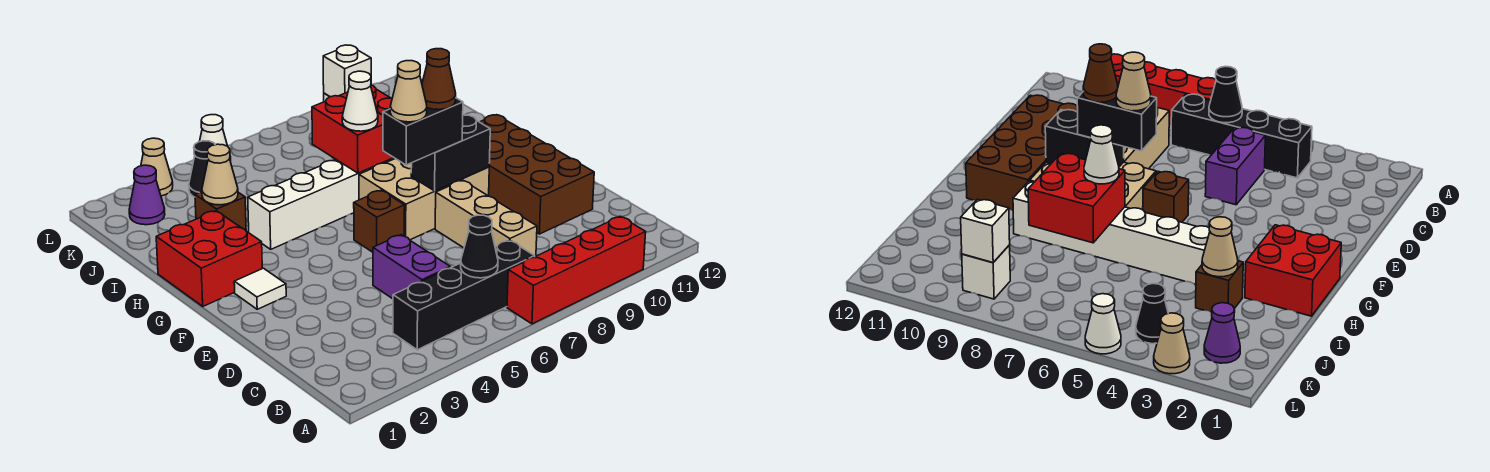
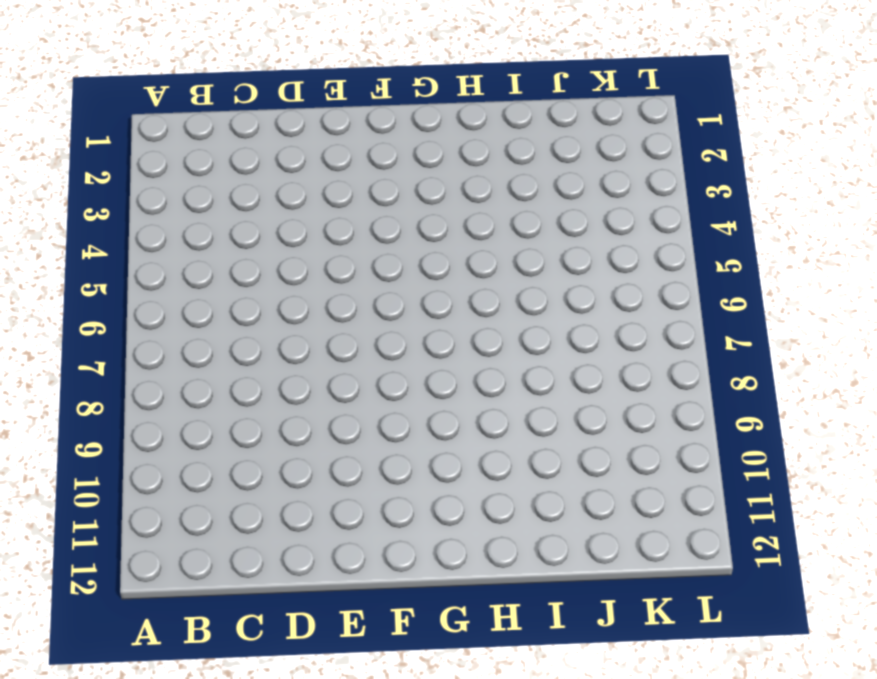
none -> red brick A7:A10 level 1
none -> black brick B4:B7 level 1
none -> purple brick C5:D5 level 1

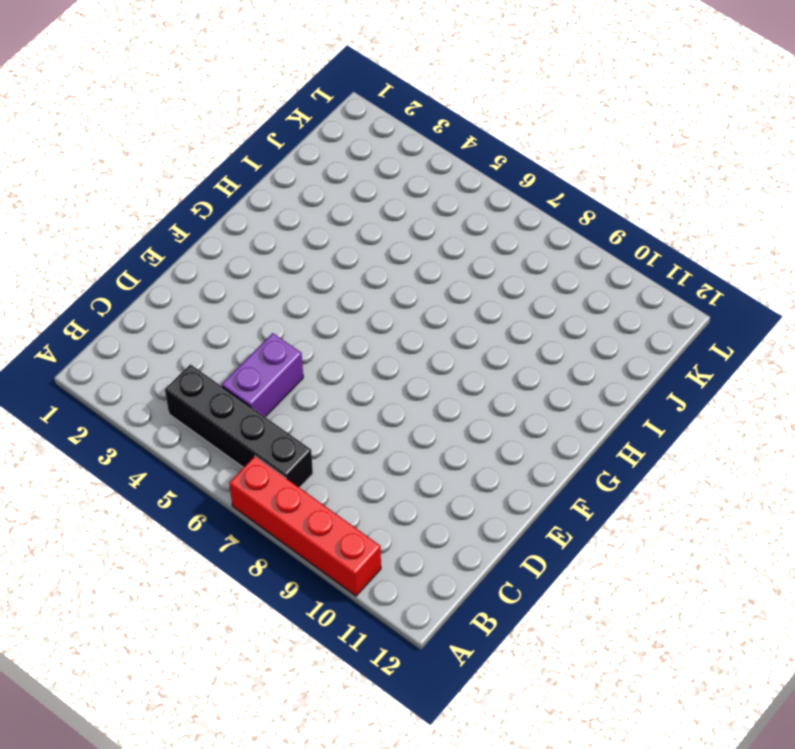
none -> tan brick C8:E8 level 1
none -> brown brick D10:G11 level 1
none -> white tile F2 level 1

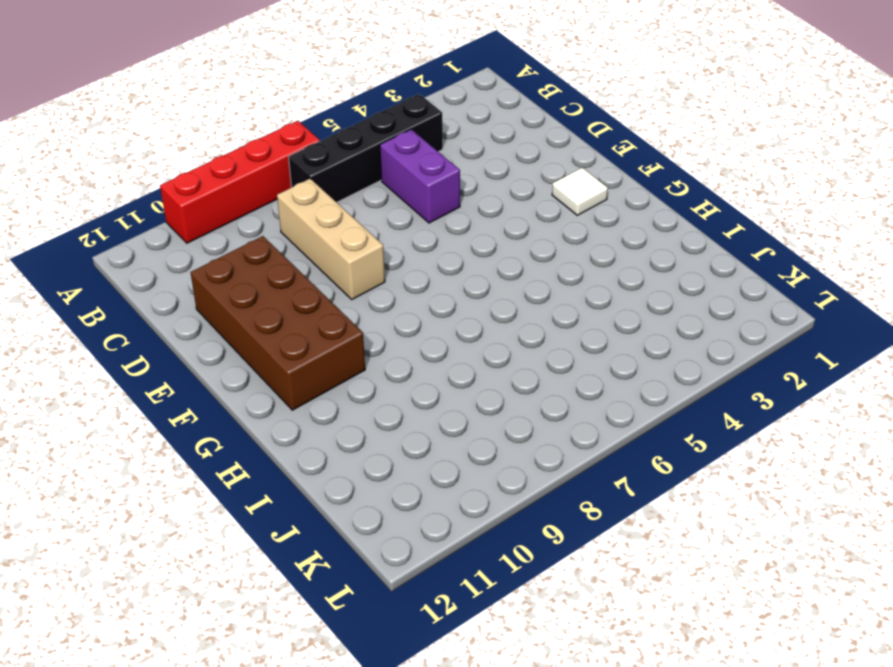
none -> brown brick F6 level 1
none -> tan brick F7:G9 level 1
none -> red brick G1:H2 level 1

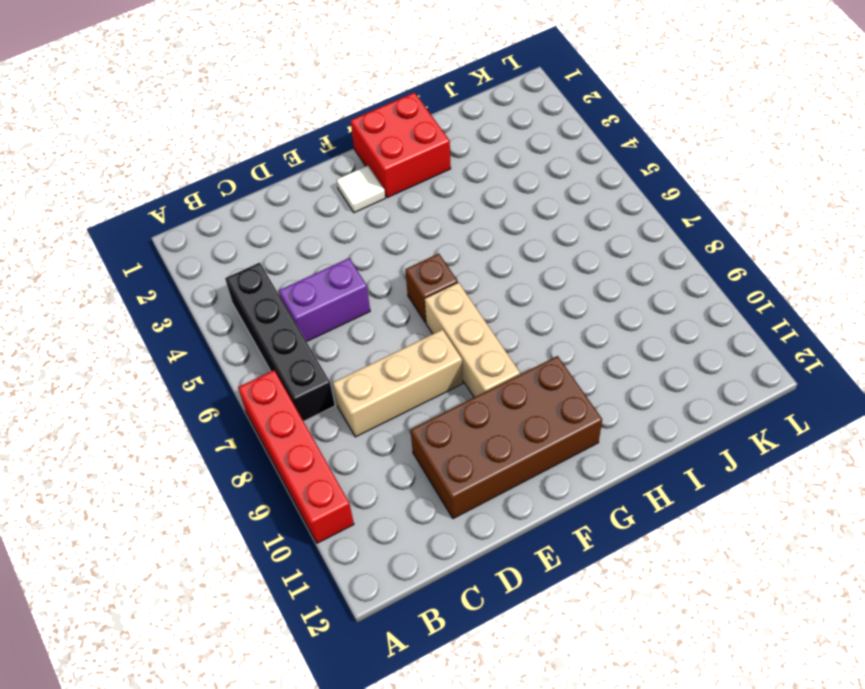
tan brick F7:F9 level 1 -> tan brick F7:G9 level 1
none -> white brick H4:H9 level 1
none -> brown brick I3 level 1
none -> purple cone K2 level 1

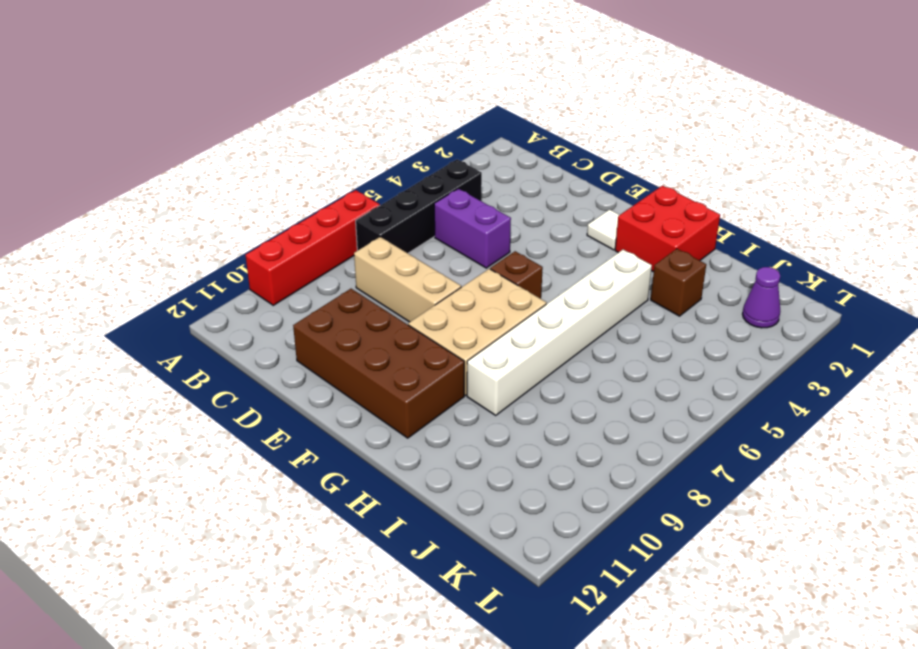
none -> black cone K4 level 1
none -> white brick K9 level 1
none -> tan cone L3 level 1

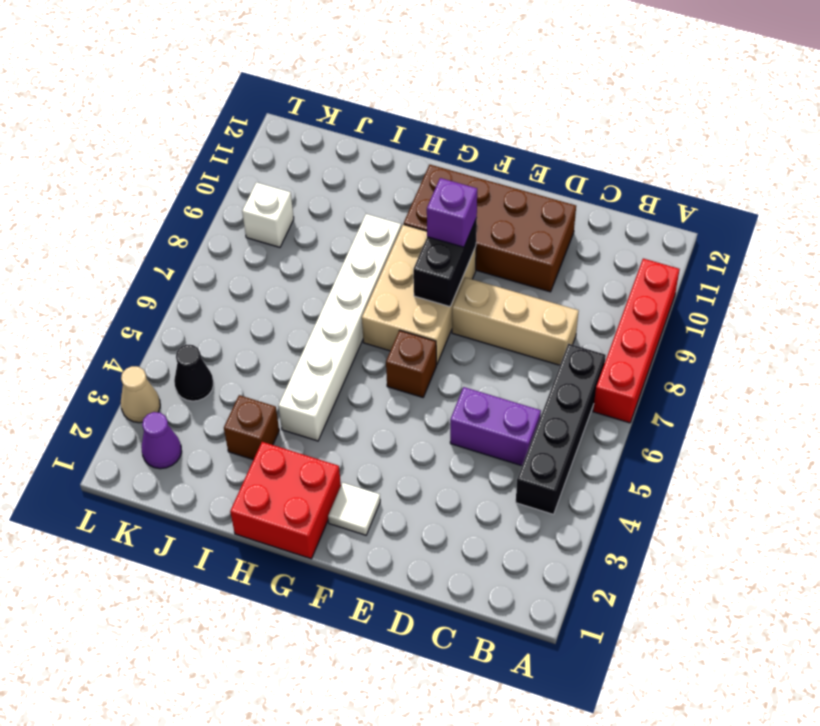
purple brick F9 level 3 -> none
none -> white cone L5 level 1
none -> black cone B6 level 2
none -> red brick H7:I8 level 2

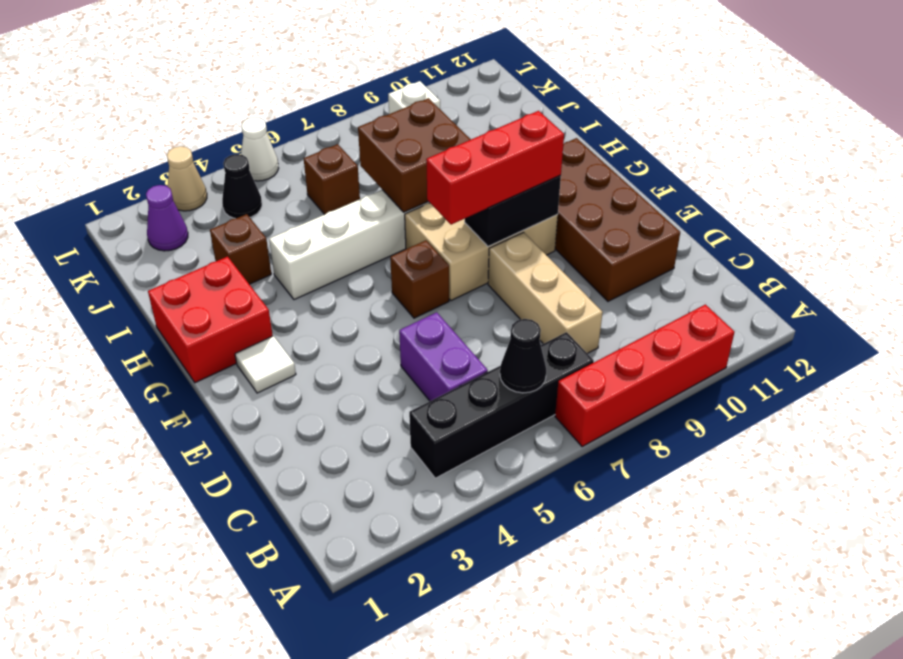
red brick F7:F9 level 3 -> black brick F7:F8 level 3
brown brick H7:I8 level 2 -> red brick H7:I8 level 2
brown brick J6 level 1 -> none
none -> tan cone I3 level 2
none -> white brick K9 level 2
none -> white cone H7 level 3

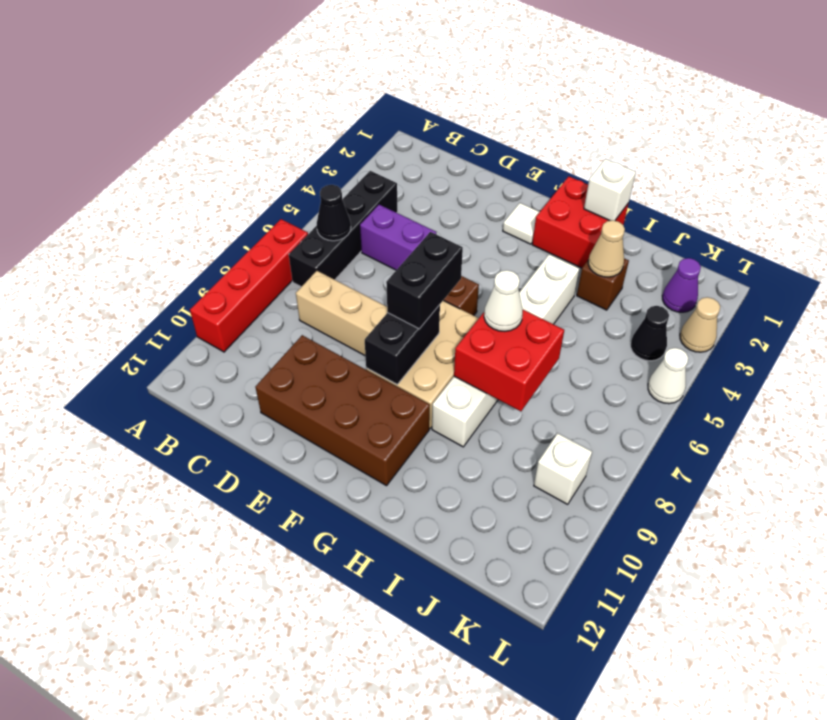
white brick H1 level 2 -> white brick K9 level 2
none -> tan cone F7 level 4
none -> brown cone F8 level 4

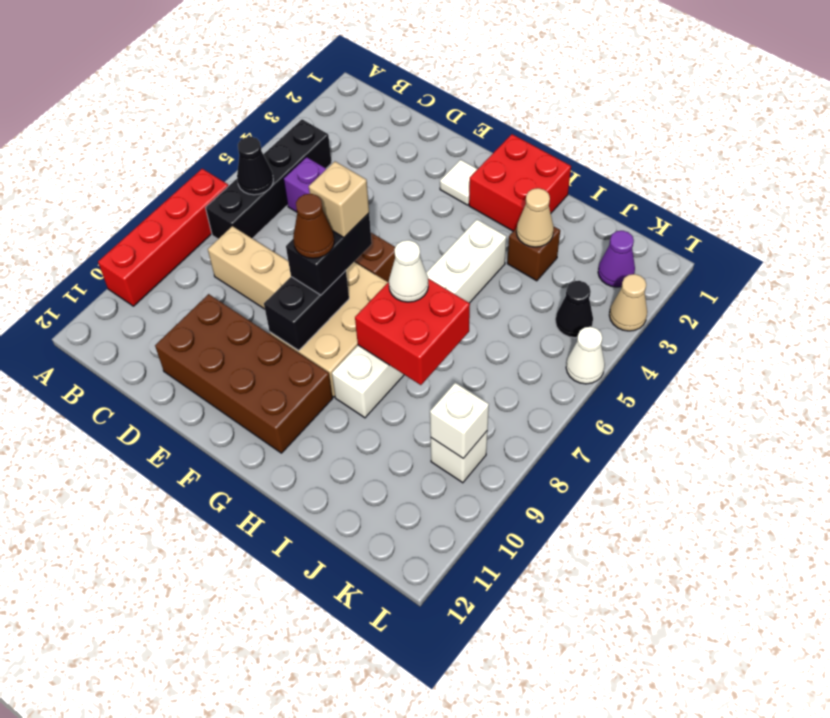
tan brick F7 level 4 -> tan cone F7 level 4

